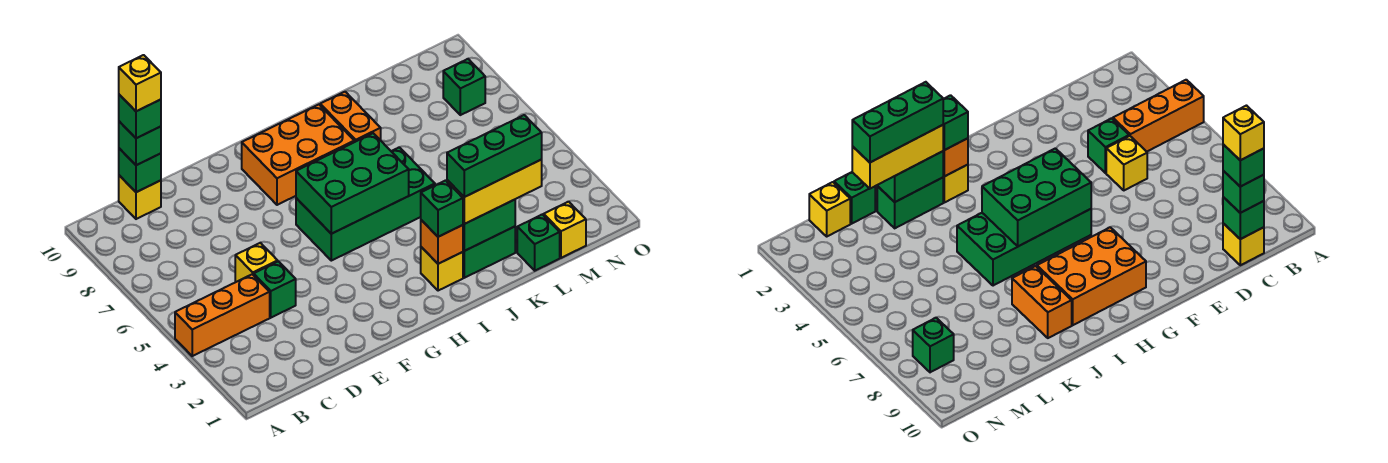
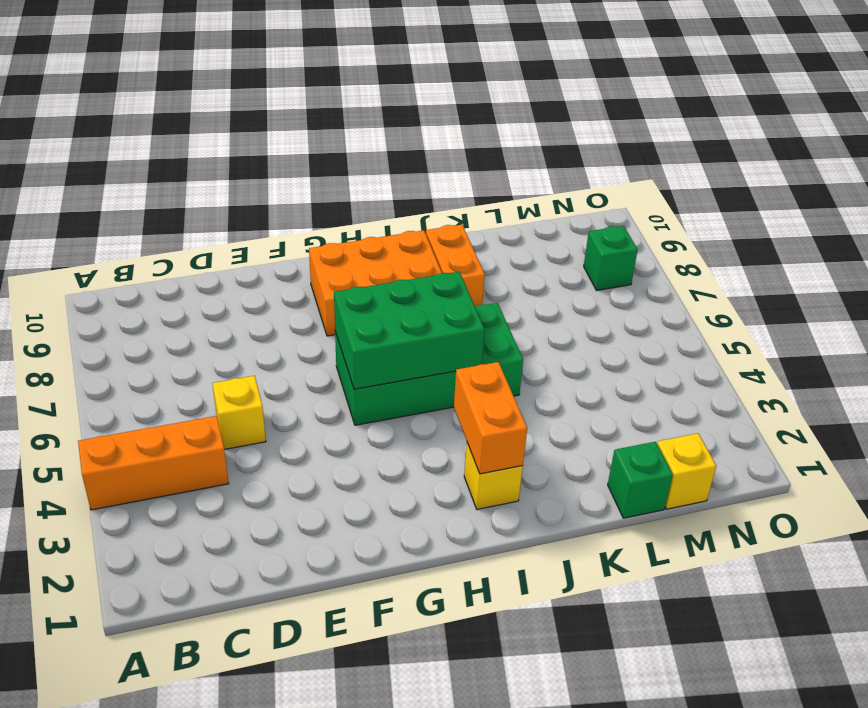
orange brick I2:I3 level 2 -> orange brick I2 level 2
none -> yellow brick C10 level 1
none -> green brick D4 level 1
none -> green brick J2:K2 level 1

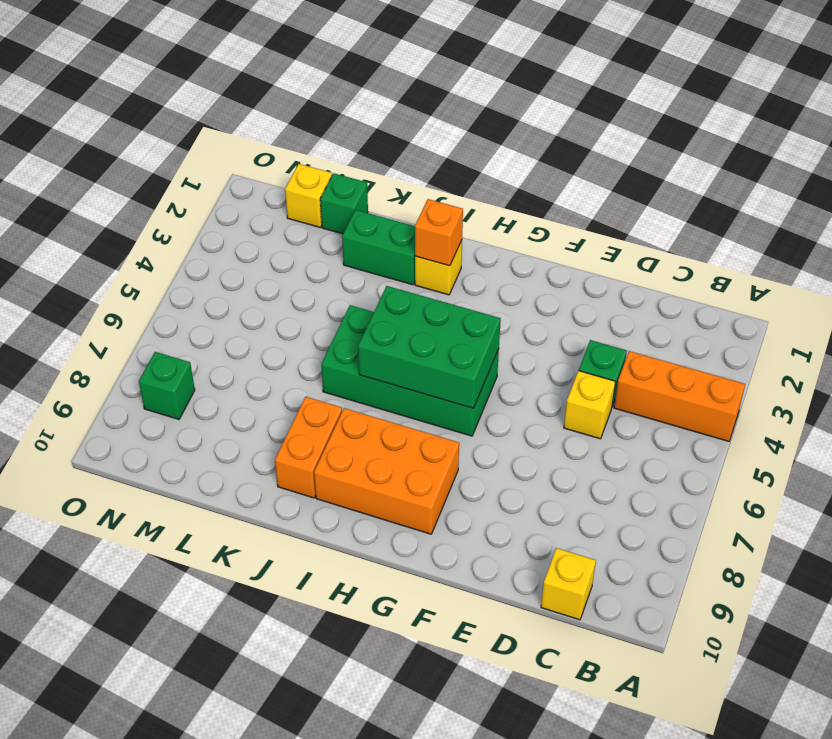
none -> green brick C10 level 2
none -> green brick J2:K2 level 2
none -> green brick C10 level 3

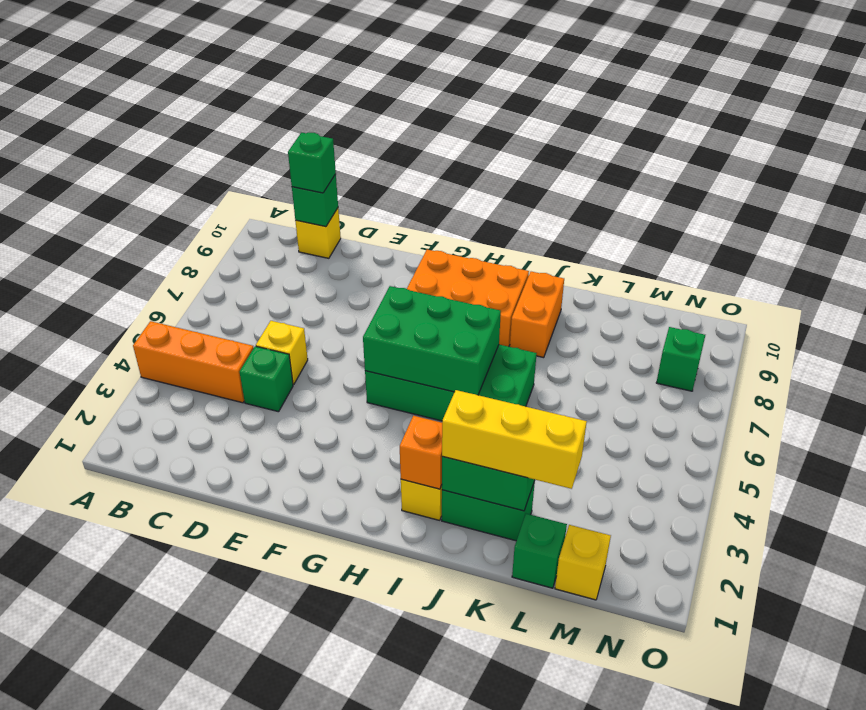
none -> green brick I2 level 3
none -> green brick C10 level 4
none -> green brick J2:L2 level 4

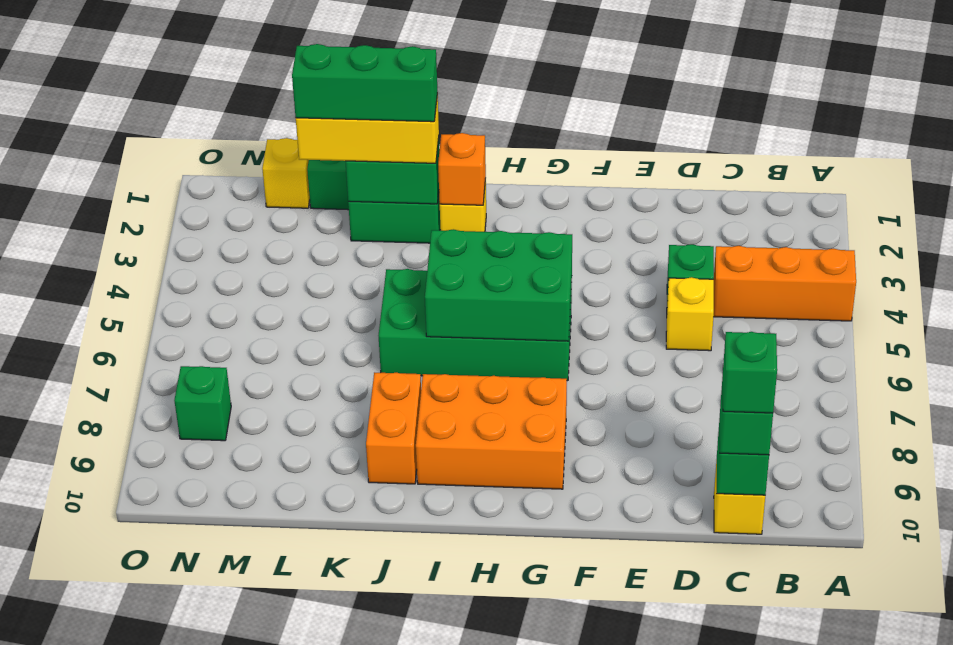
none -> green brick I2 level 3
none -> yellow brick C10 level 5

